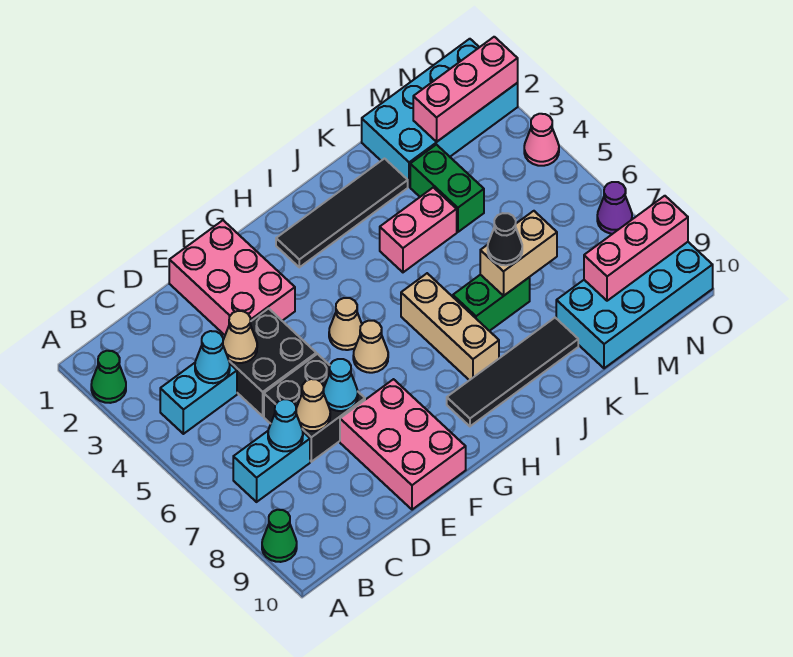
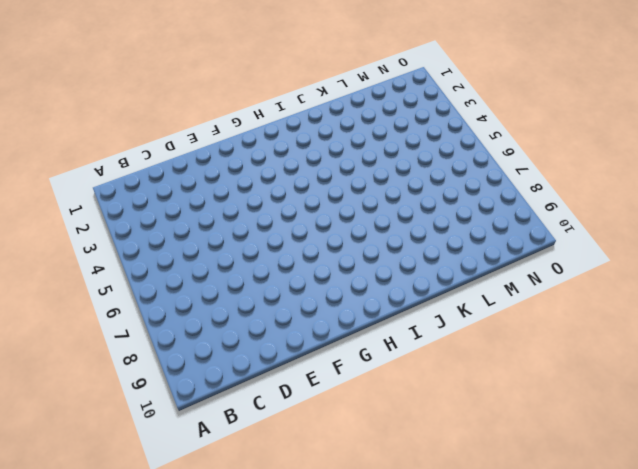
none -> green cone A2 level 1
none -> green cone A9 level 1
none -> cyan brick B4:C4 level 1

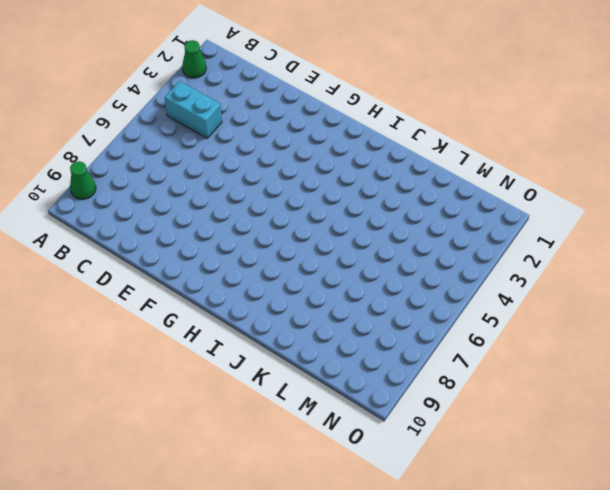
none -> cyan brick B7:C7 level 1
none -> black brick D4:E5 level 1
none -> black brick D6:E7 level 1

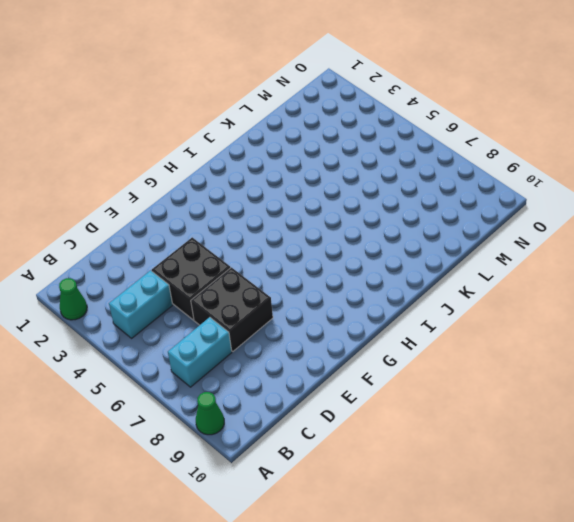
none -> pink brick E1:F3 level 1
none -> pink brick E8:F10 level 1
none -> tan cone G5 level 1

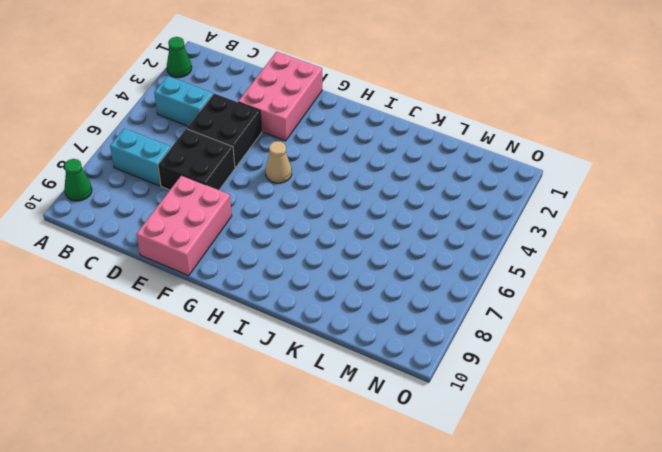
none -> tan cone G6 level 1
none -> black tile H2:K2 level 1
none -> black tile H9:K9 level 1

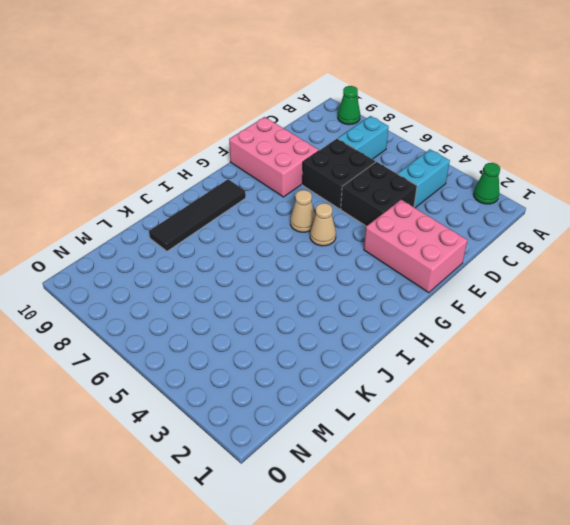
none -> black tile H2:K2 level 1
none -> tan brick I6:I8 level 1
none -> pink brick J4:K4 level 1

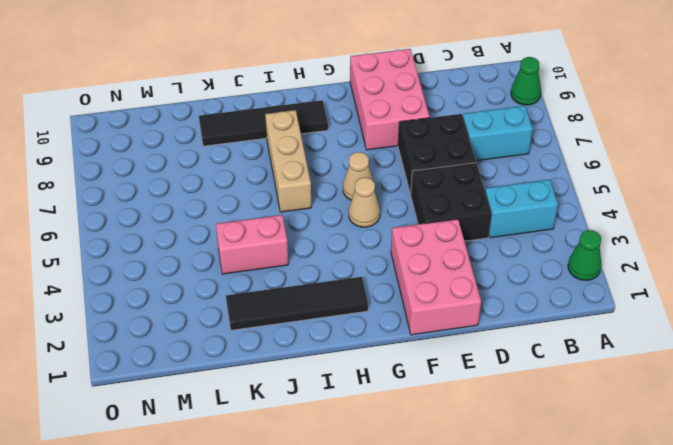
none -> green brick J7:K7 level 1
none -> cyan brick L1:O2 level 1
none -> green brick L3:L4 level 1

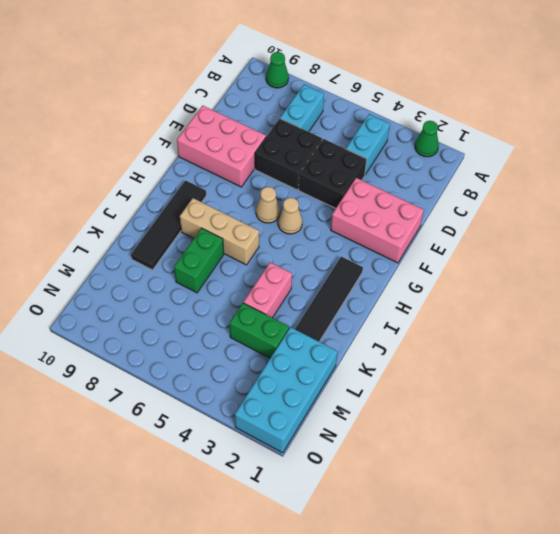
none -> cyan brick L9:O10 level 1
none -> pink cone O4 level 1
none -> purple cone O7 level 1

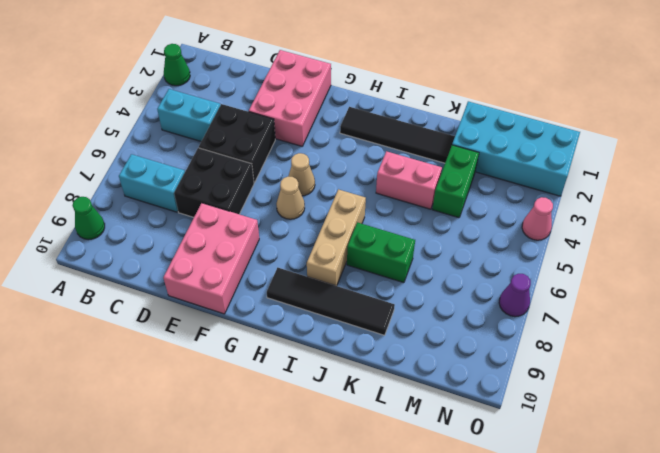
none -> cyan brick L9:O10 level 1
none -> cyan cone C4 level 2
none -> cyan cone C7 level 2

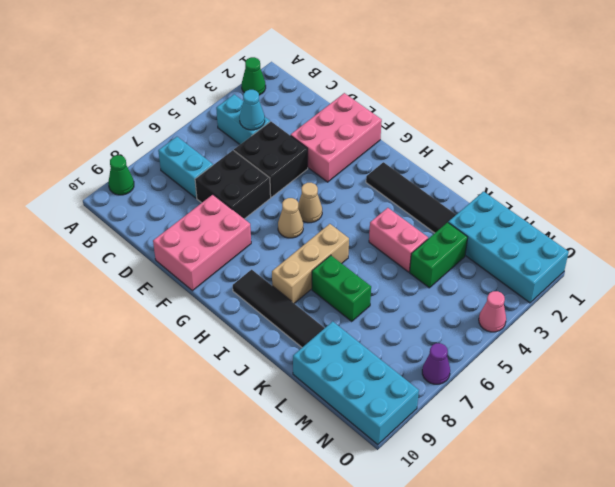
none -> cyan cone C7 level 2
none -> tan cone D4 level 2
none -> tan cone D7 level 2

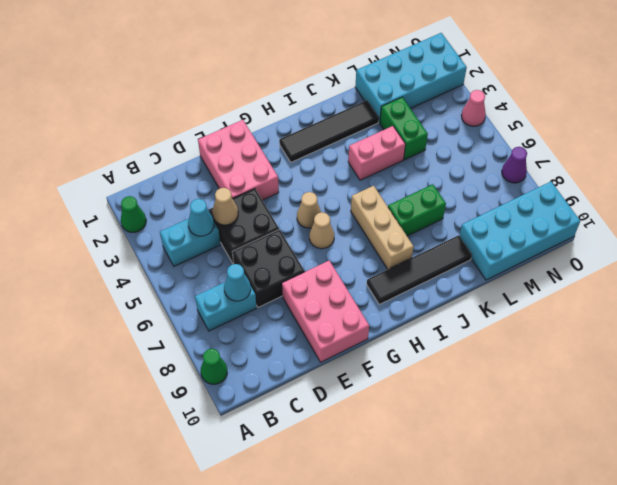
none -> tan cone D7 level 2
none -> cyan cone E7 level 2
none -> tan brick K7:L7 level 2

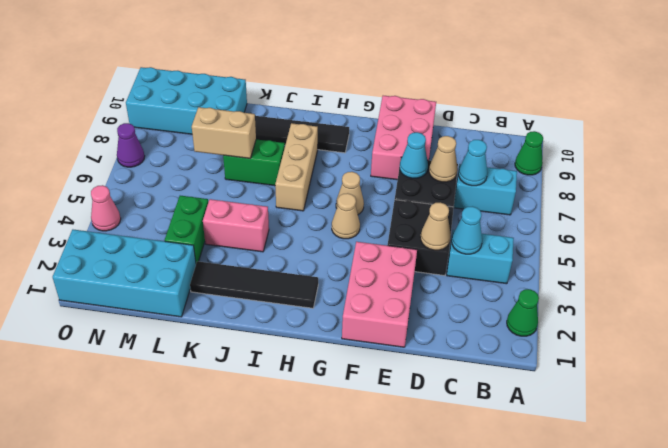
none -> pink brick M2:O2 level 2
none -> pink brick M9:O9 level 2
none -> black cone K7 level 3

